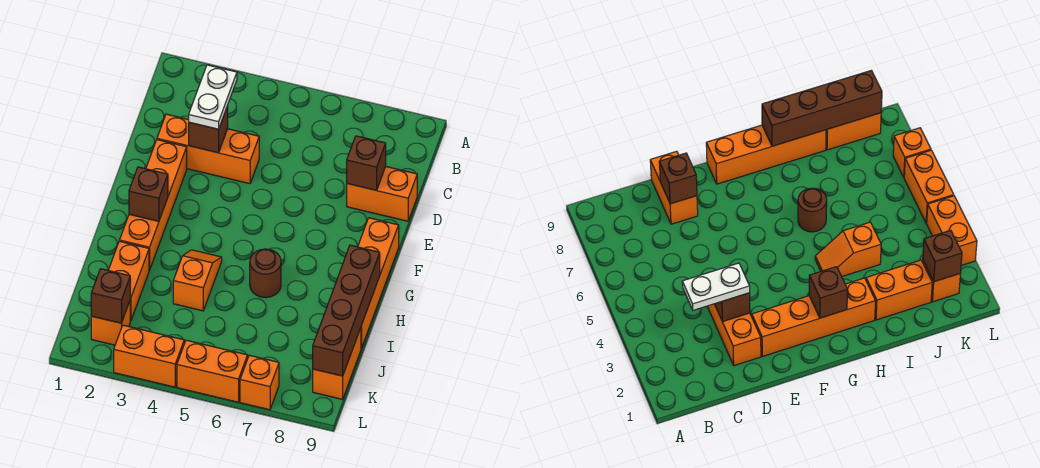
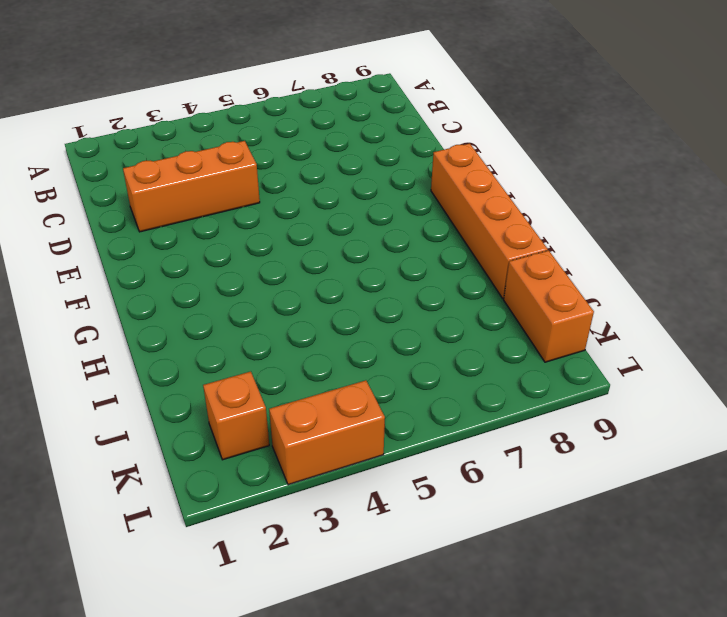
none -> orange brick D8:D9 level 1
none -> orange brick E2:H2 level 1
none -> orange slope H4:I4 level 1 top I

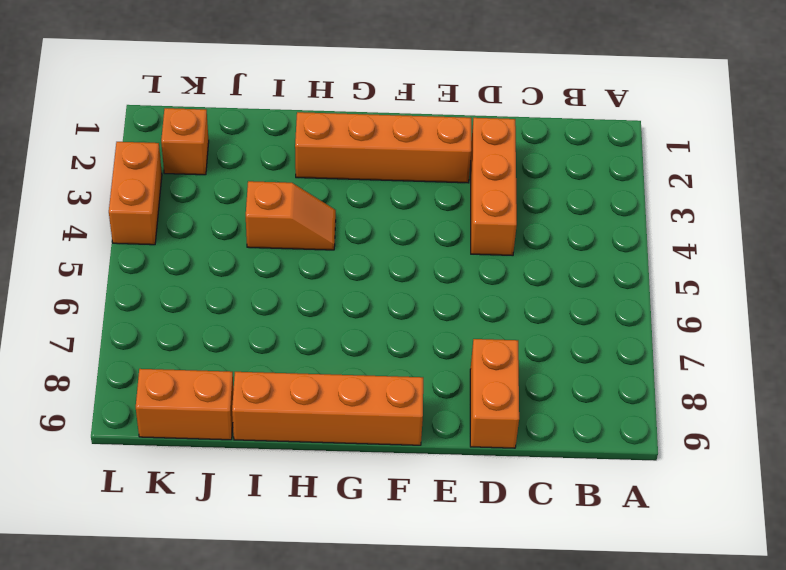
none -> brown round brick H6 level 1
none -> orange brick I2:J2 level 1
none -> orange brick L5:L6 level 1

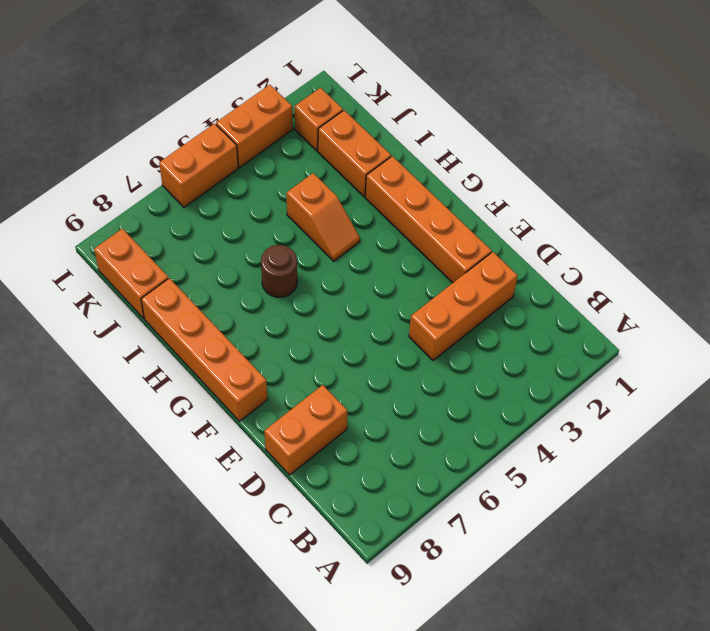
none -> orange brick L7 level 1
none -> brown brick D3 level 2
none -> brown brick D8 level 2

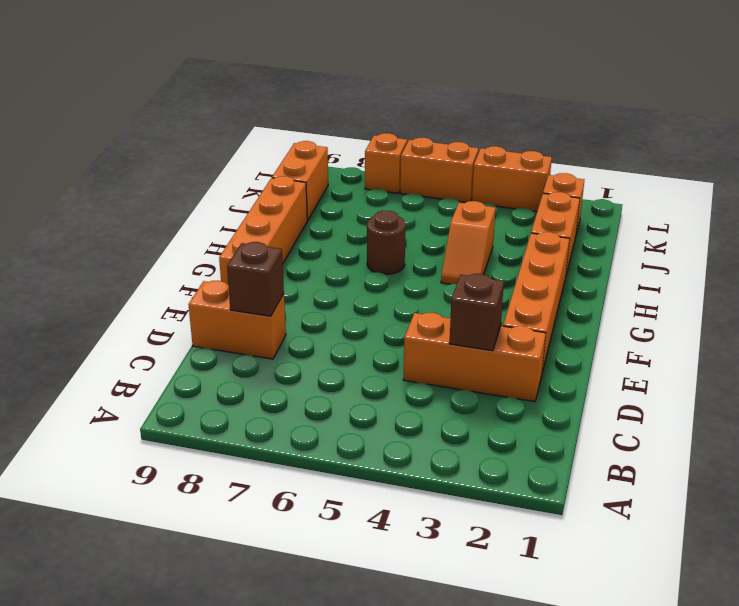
none -> brown brick G2 level 2
none -> brown brick H9:K9 level 2
none -> brown brick K2 level 2

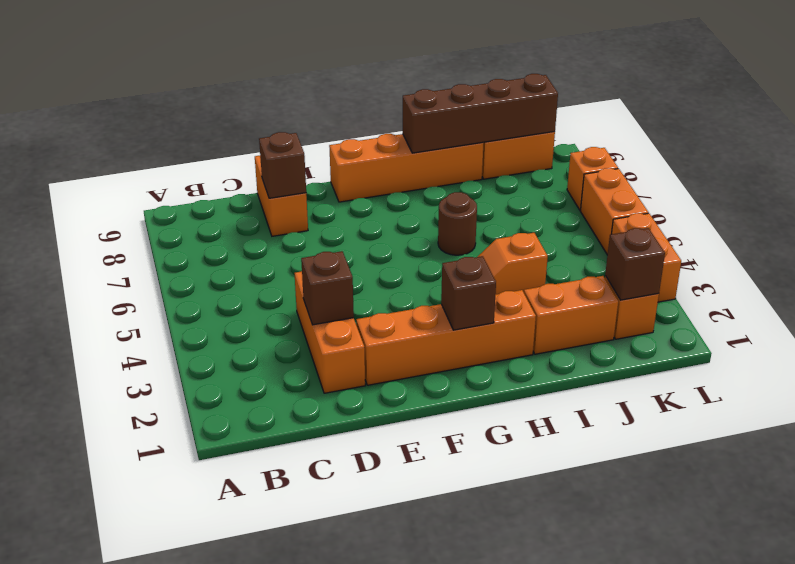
none -> white plate C3:D3 level 3

